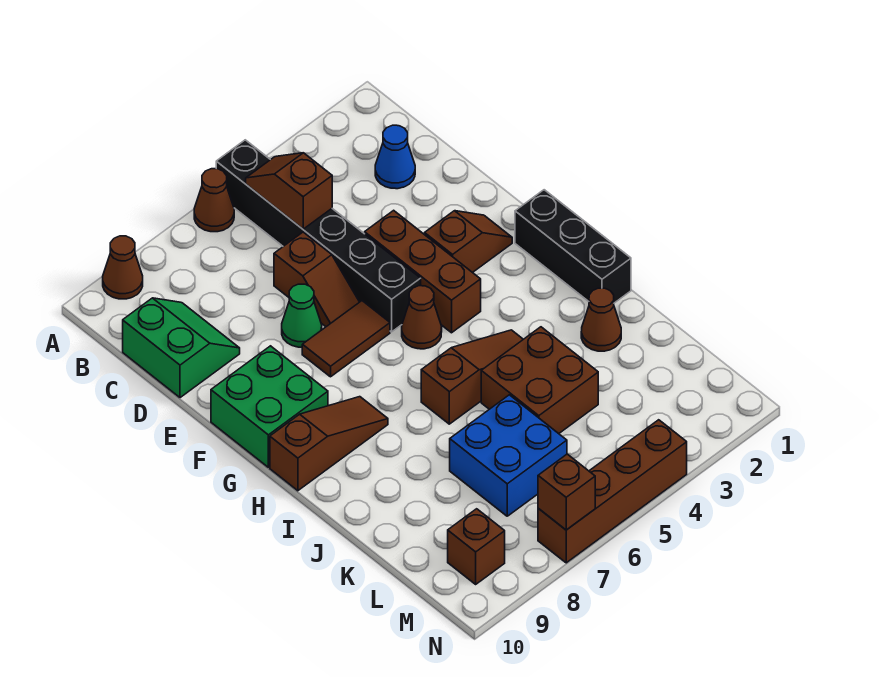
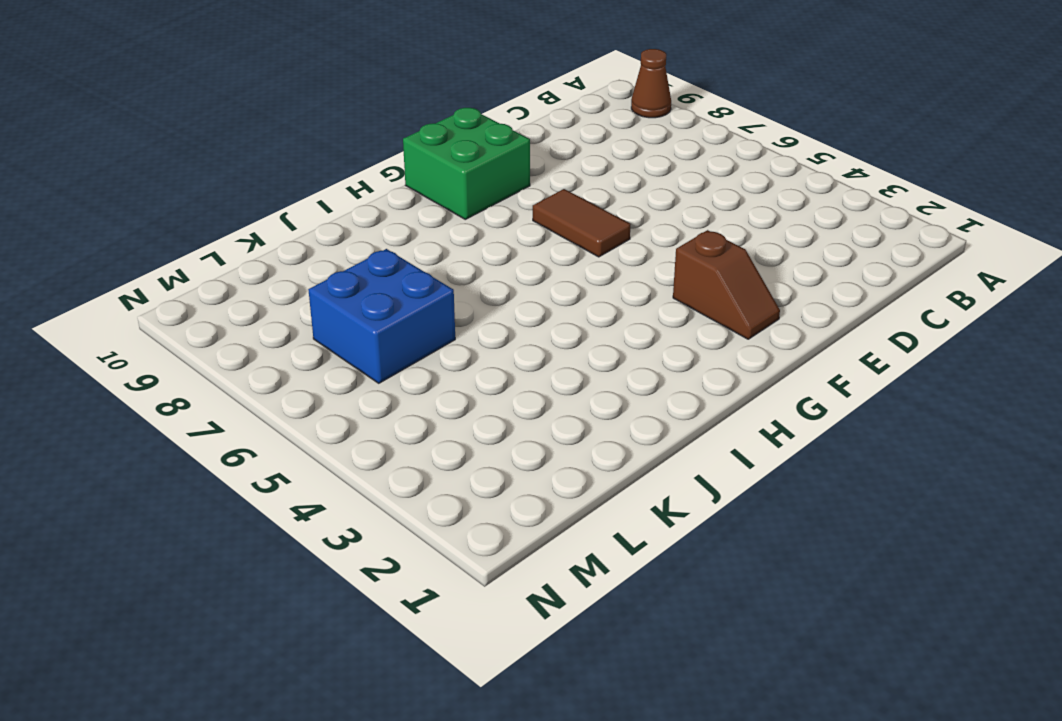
none -> black brick A5:F5 level 1
none -> brown cone A6 level 1
none -> blue cone C2 level 1

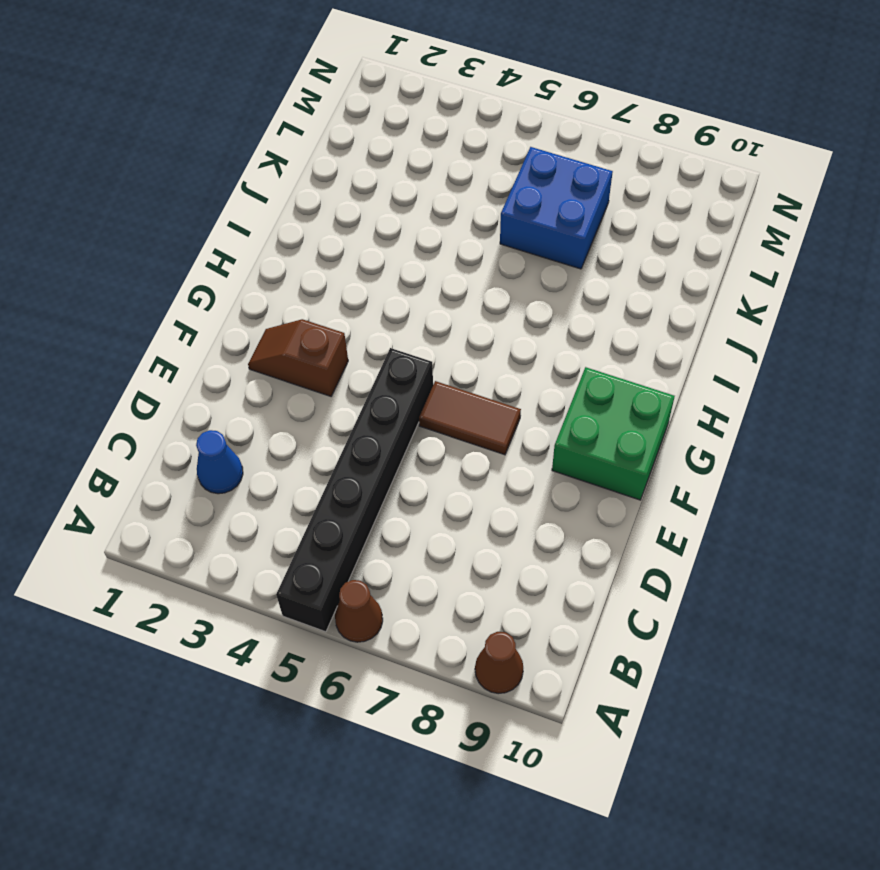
none -> green slope C9:D10 level 1 top 10
none -> brown slope D6:E6 level 1 top D
none -> brown brick E4:G4 level 1

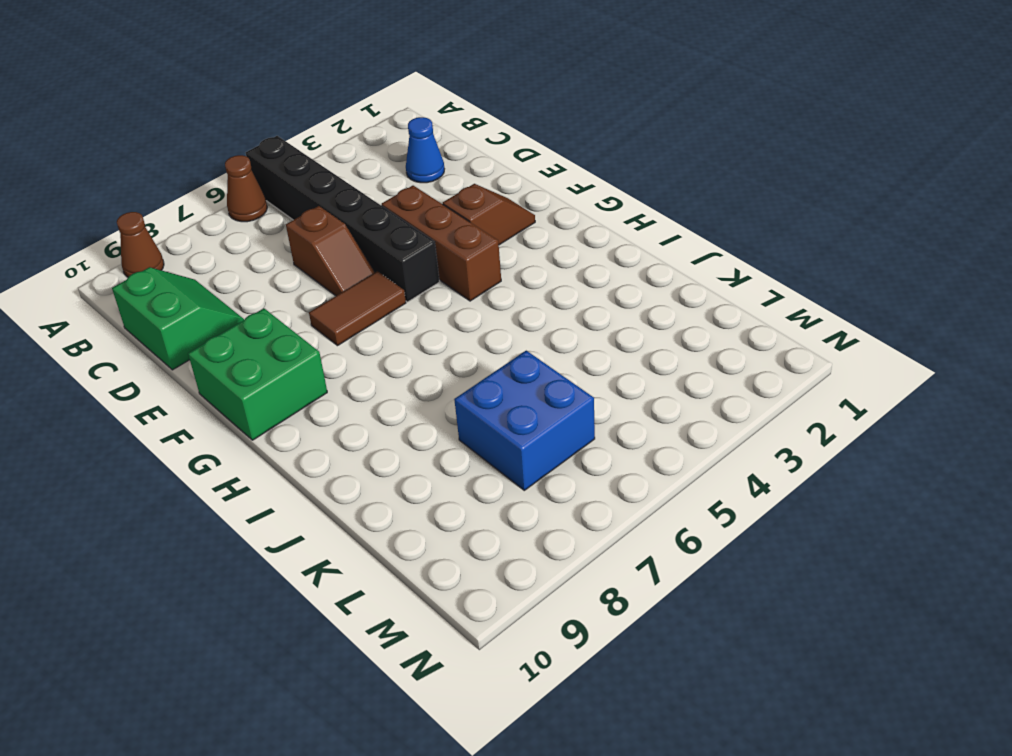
none -> green cone E7 level 1
none -> black brick G1:I1 level 1
none -> brown cone G5 level 1

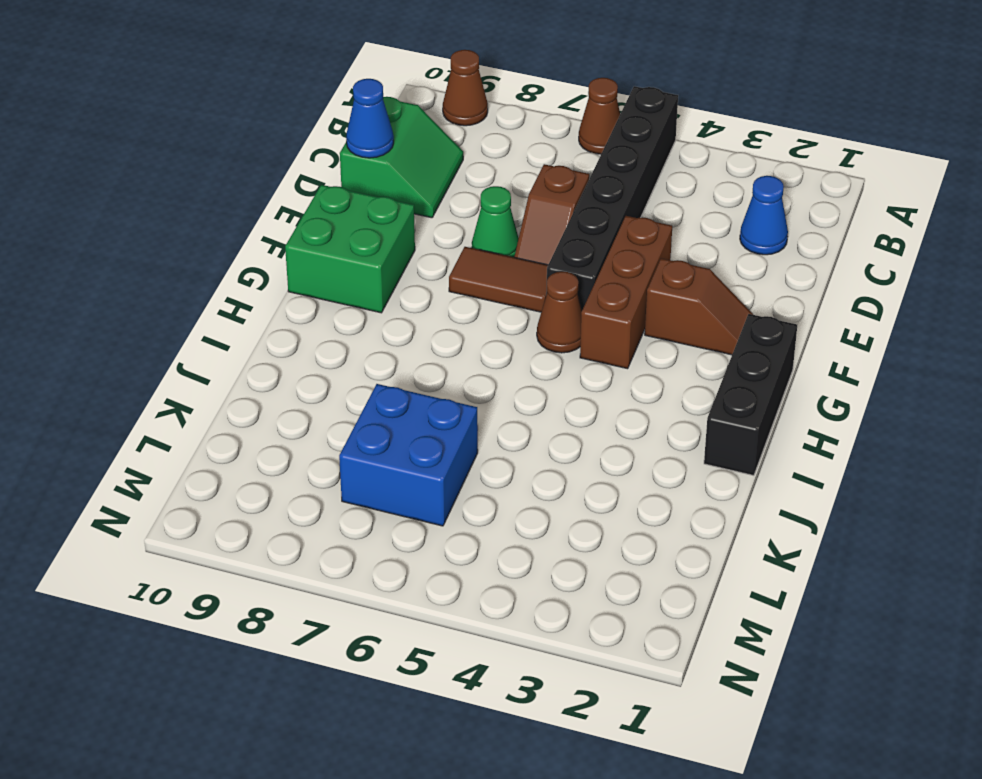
blue cone D10 level 2 -> none
none -> brown slope H8:H10 level 1 top 10
none -> brown slope I4:I6 level 1 top 6
none -> brown cone J2 level 1

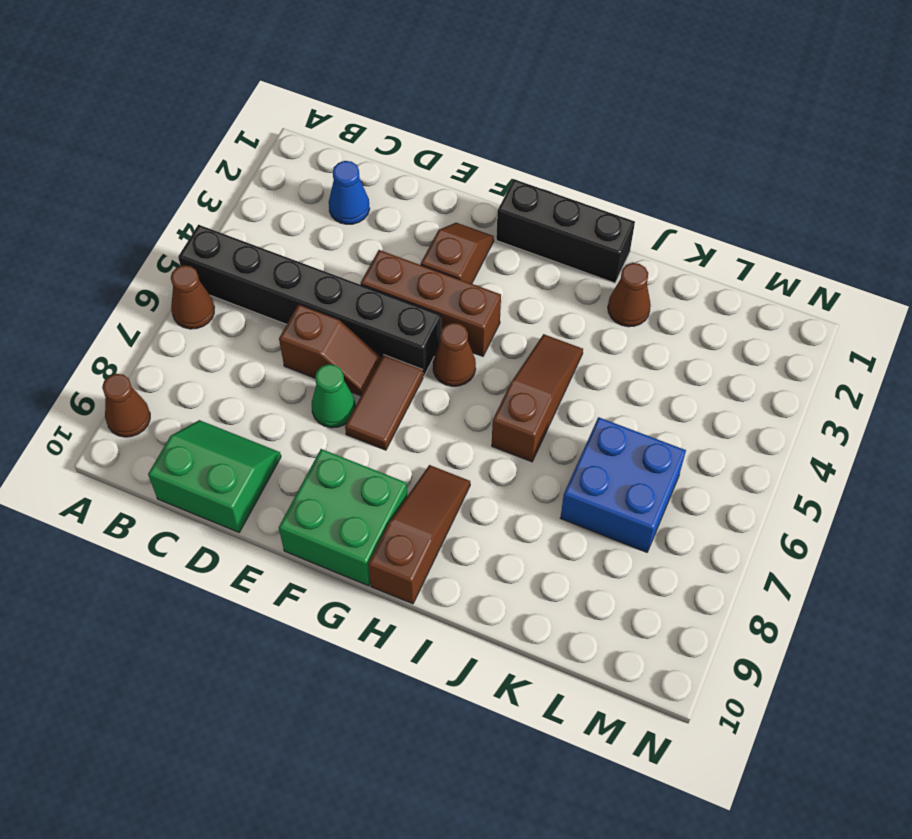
none -> brown brick J4:K5 level 1
none -> brown brick M9 level 1
none -> brown brick N4:N7 level 1

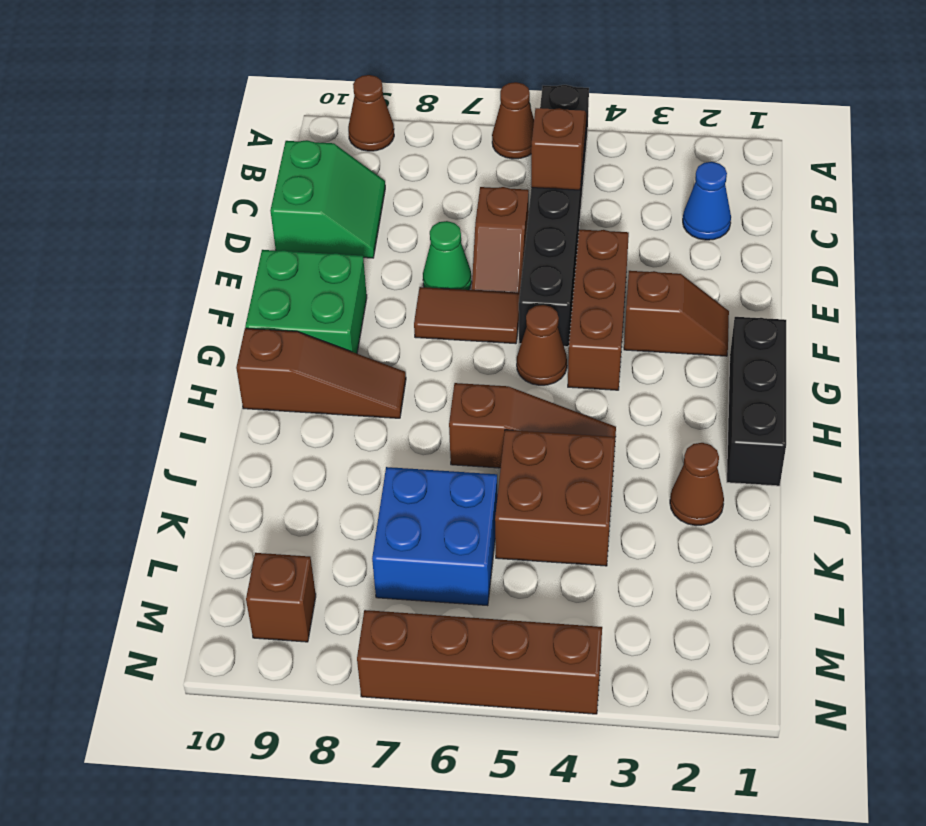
none -> brown brick N7 level 2

